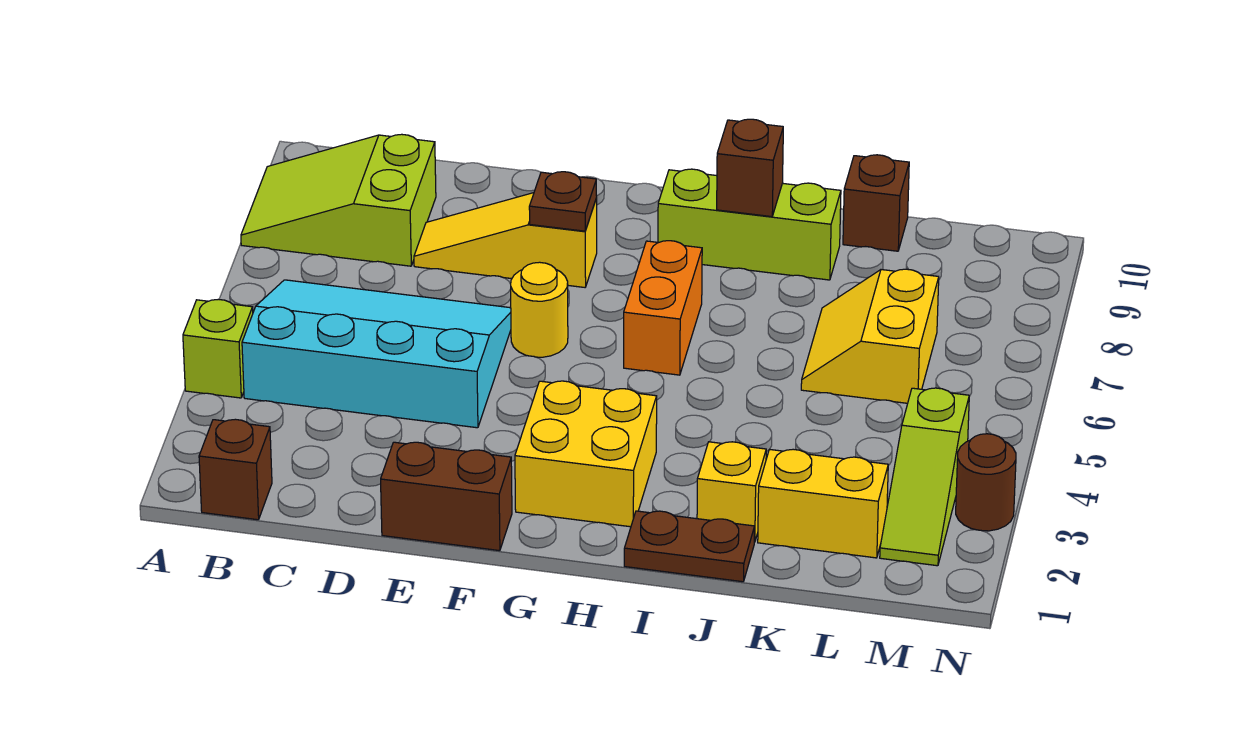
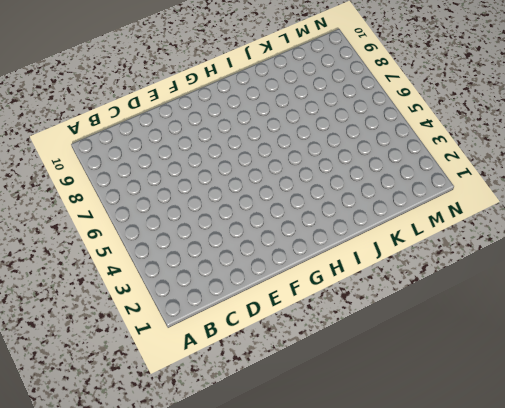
none -> lime brick A4 level 1
none -> lime slope A8:C9 level 1 top C
none -> brown brick B1 level 1

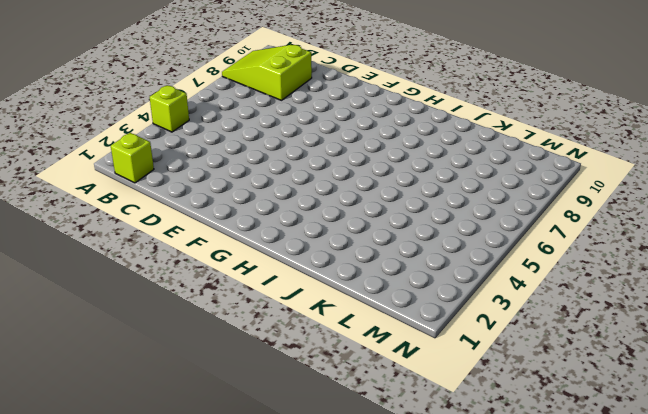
lime brick B1 level 1 -> brown brick B1 level 1
none -> cyan slope B4:E6 level 1 top 4
none -> yellow slope D8:F8 level 1 top F
none -> brown brick E1:F1 level 1

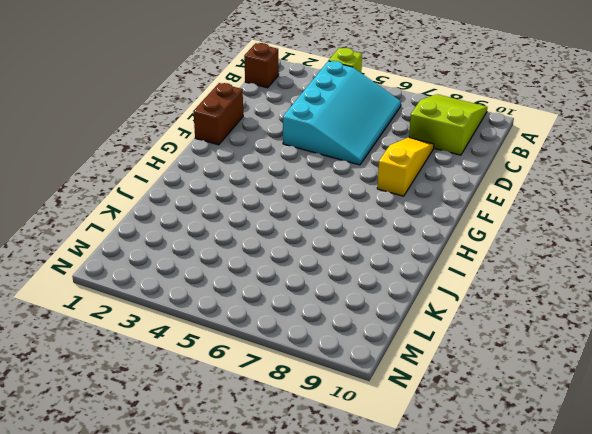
none -> yellow round brick F6 level 1
none -> yellow brick G2:H3 level 1
none -> orange brick H6:H7 level 1

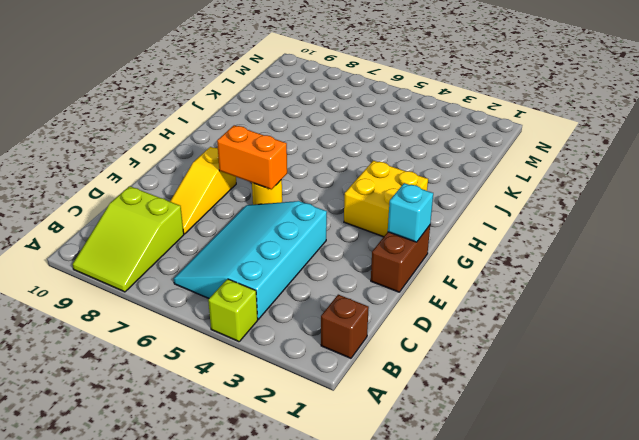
cyan brick F1 level 2 -> none
orange brick F6:F7 level 2 -> orange brick H6:H7 level 1
none -> lime brick H9:J9 level 1
none -> brown plate I1:J1 level 1
none -> yellow brick J2 level 1

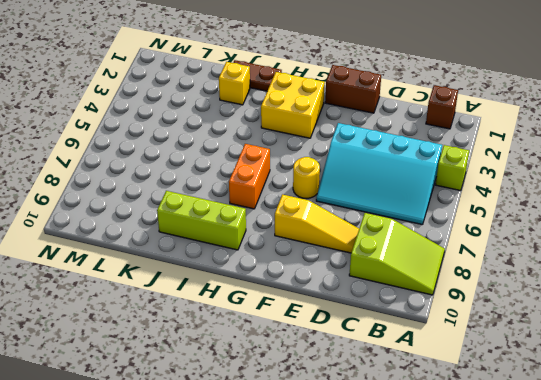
none -> yellow brick K2:L2 level 1
none -> yellow slope K6:L7 level 1 top L
none -> brown brick K10 level 1

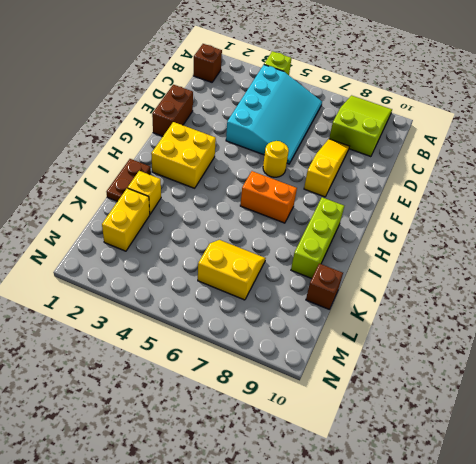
none -> lime slope M2:M4 level 1 top 4
none -> brown round brick N3 level 1
none -> brown plate F8 level 2

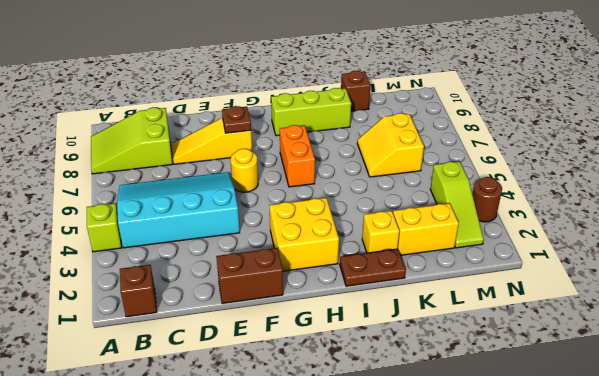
none -> brown brick I9 level 2

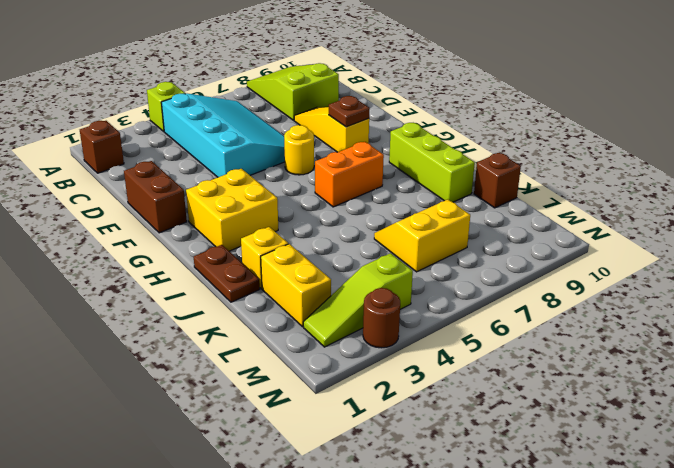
none -> brown brick I9 level 2

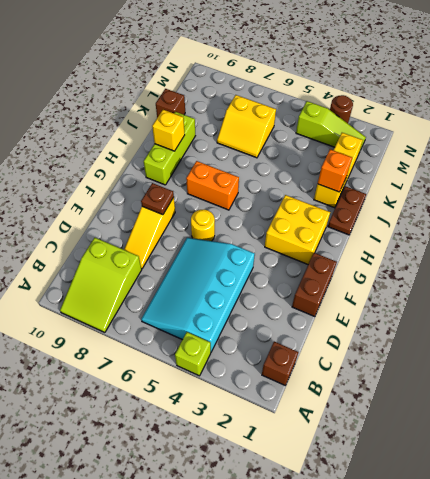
yellow brick I9 level 2 -> brown brick I9 level 2
orange brick J2 level 2 -> none

